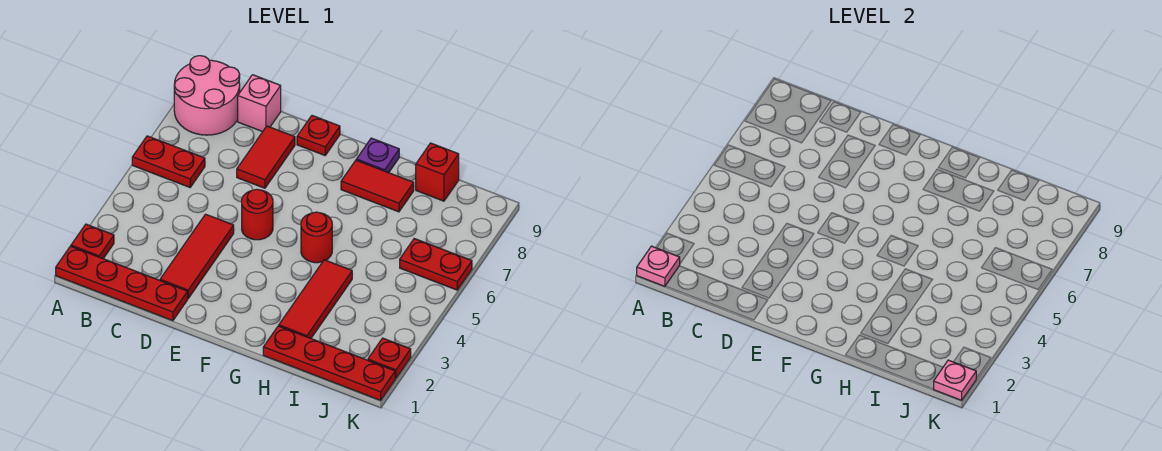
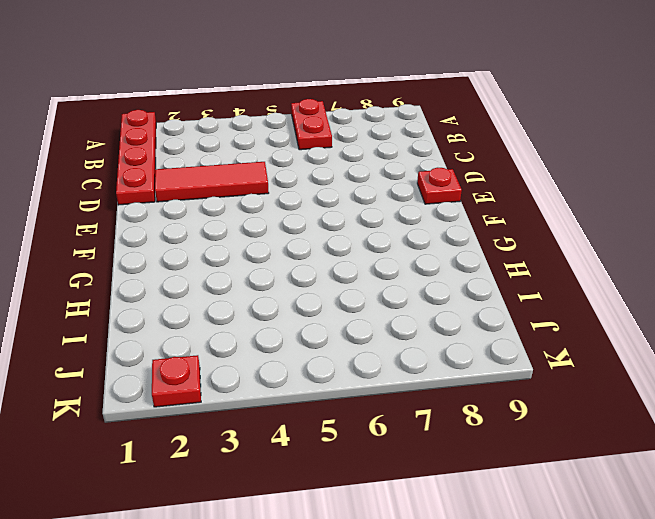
none -> red plate A2 level 1
none -> pink round brick A8:B9 level 1
none -> pink brick C9 level 1

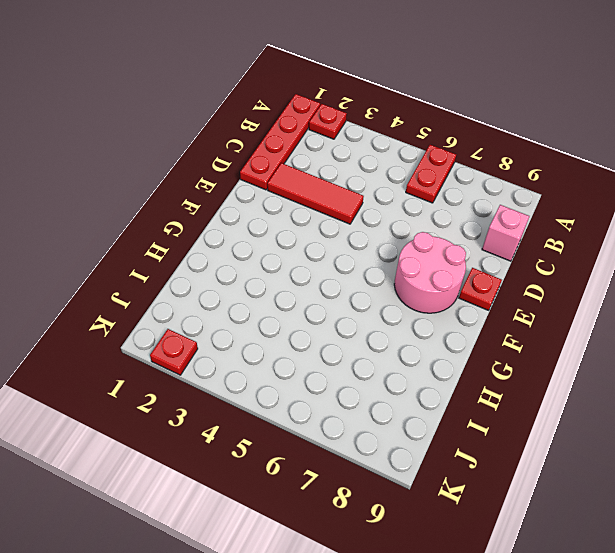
pink round brick E7:F8 level 1 -> pink round brick A8:B9 level 1
none -> red tile D7:D8 level 1
none -> red round brick E5 level 1
none -> red round brick G5 level 1

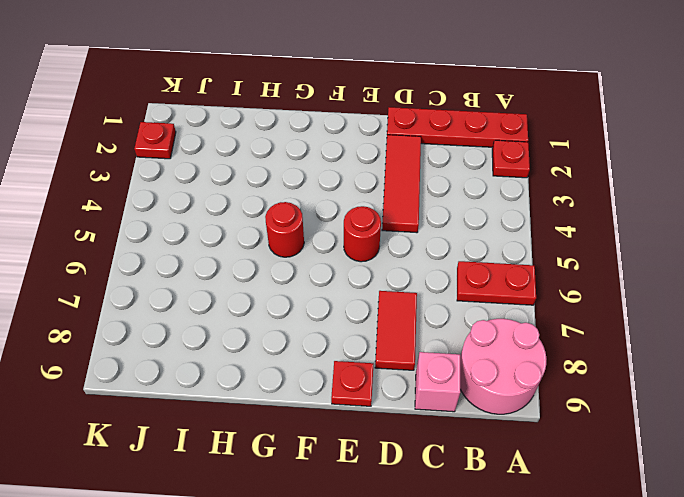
none -> red tile G8:H8 level 1
none -> purple plate G9 level 1
none -> red plate H1:K1 level 1

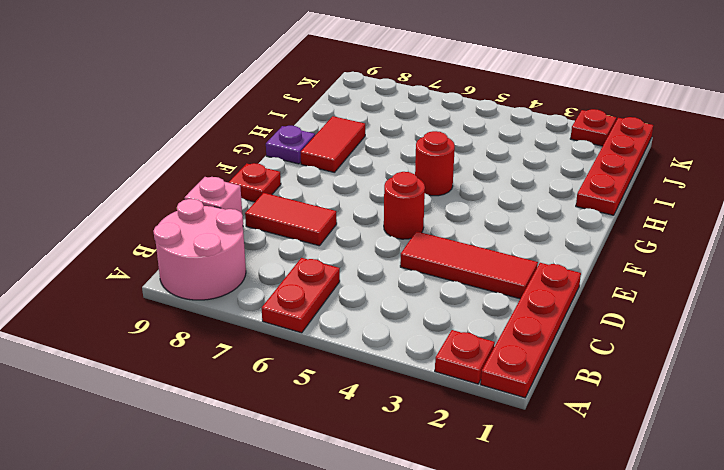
none -> red tile H2:H4 level 1
none -> red brick I9 level 1
none -> red plate J6:K6 level 1

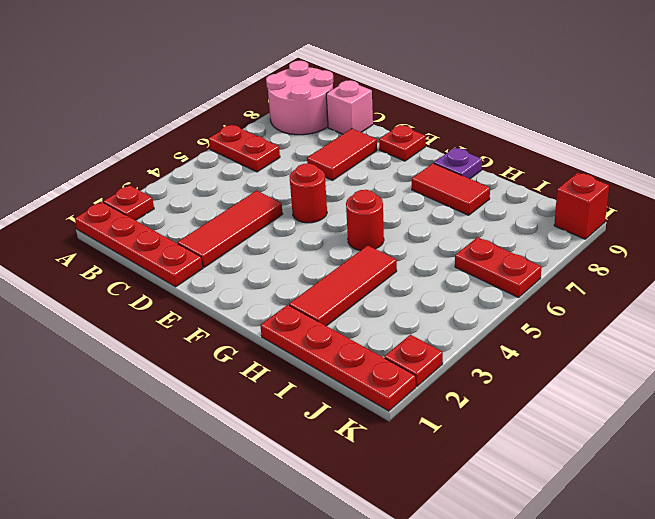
red brick K9 level 1 -> red brick I9 level 1
none -> pink plate A1 level 2
none -> pink plate K1 level 2

